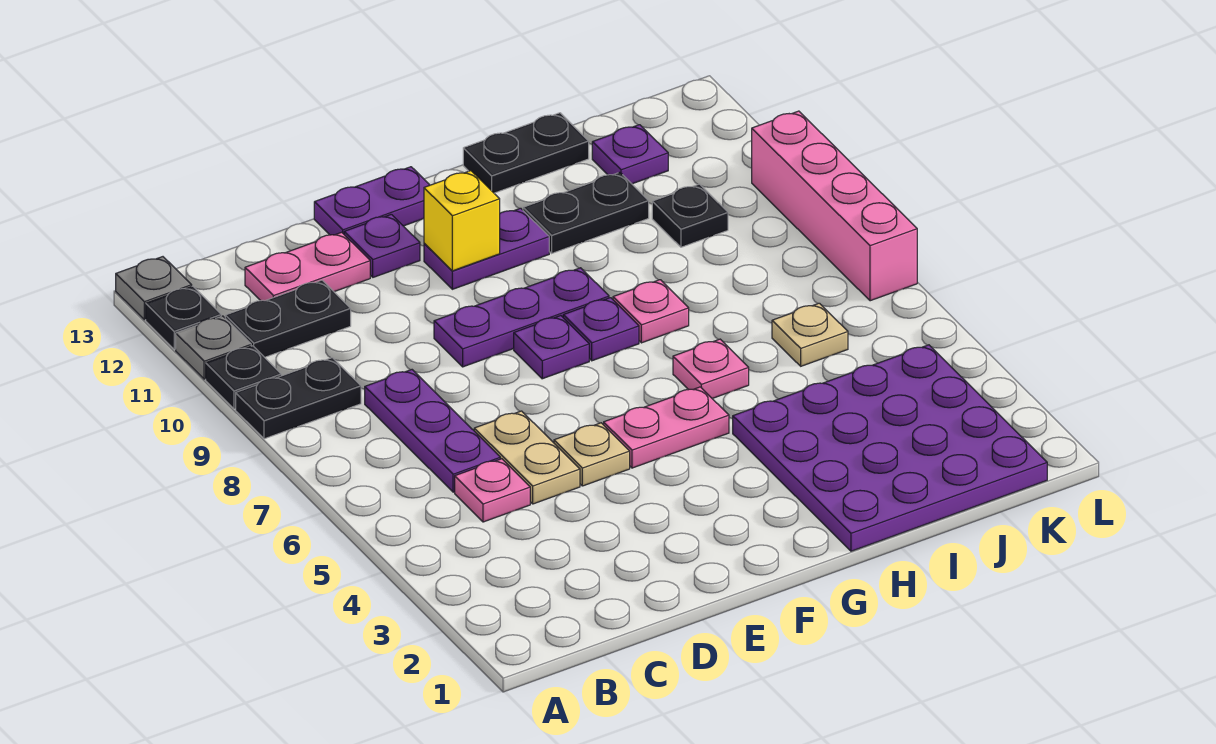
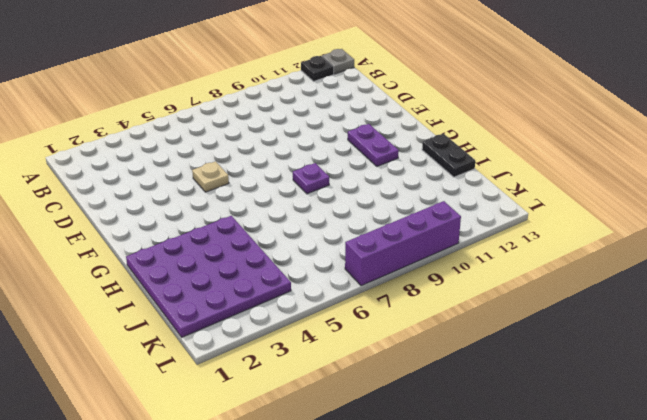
purple brick L7:L10 level 1 -> pink brick L7:L10 level 1
none -> black plate A9:B9 level 1
none -> black plate A10 level 1
none -> grey plate A11 level 1

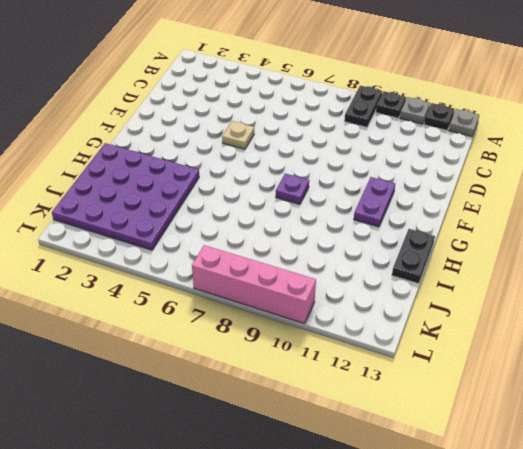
none -> black plate B11:C11 level 1
none -> pink plate C5 level 1
none -> purple plate C6:C8 level 1

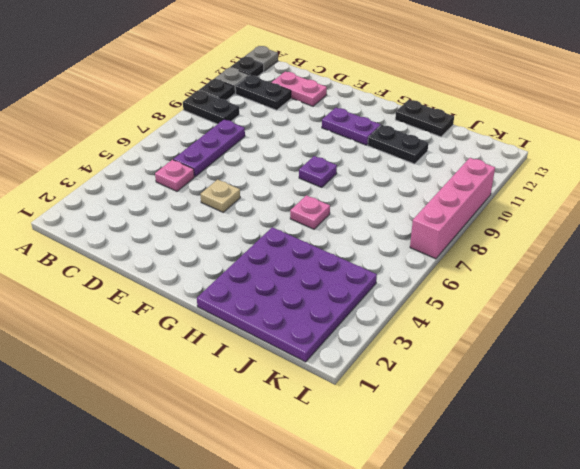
none -> tan plate D5:D6 level 1
none -> purple plate E9:G9 level 1
none -> purple plate E12 level 1

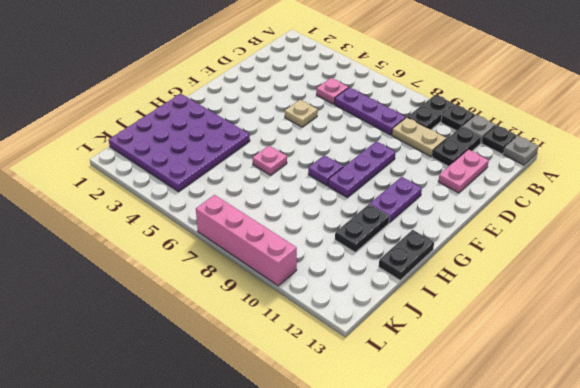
tan plate C9:C10 level 1 -> tan plate D5:D6 level 1
none -> purple plate E12 level 1
none -> purple plate E13:F13 level 1
none -> pink plate F5:G5 level 1

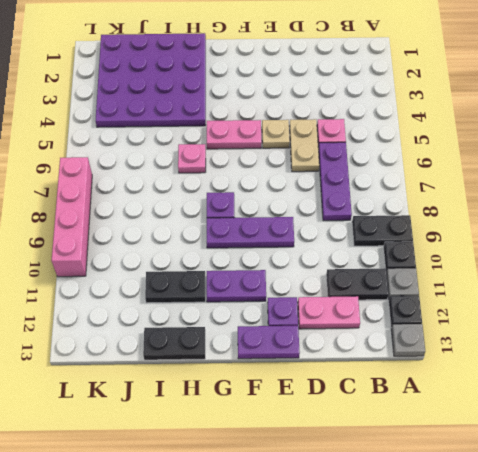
none -> purple plate F8 level 1
none -> pink plate H8 level 1
none -> tan plate J6 level 1

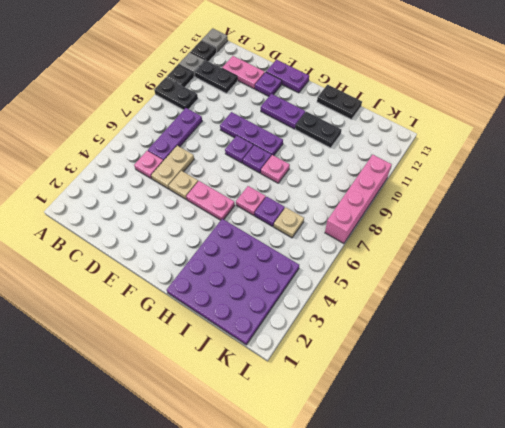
purple plate I6 level 1 -> purple plate J12 level 1
none -> black plate J10 level 1
none -> yellow brick F11 level 2

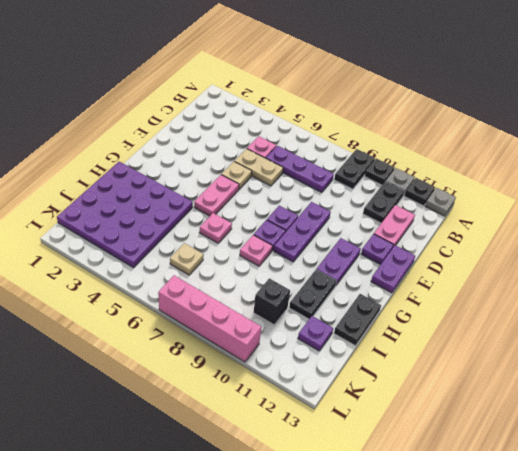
black brick J10 level 1 -> black plate J10 level 1
none -> yellow brick F11 level 2

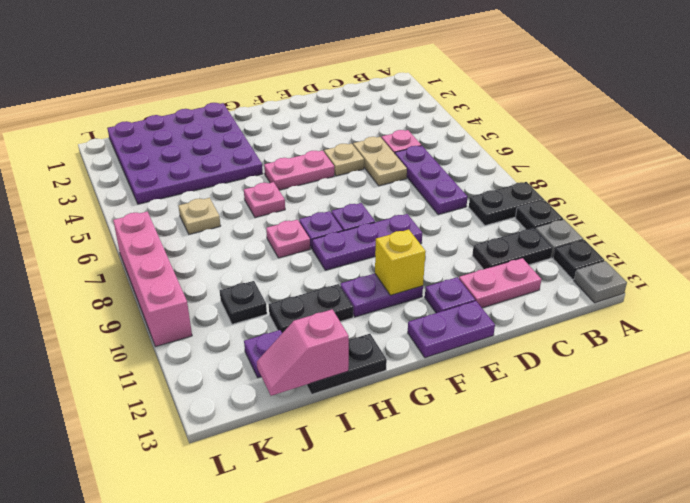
pink slope I13:J13 level 2 top I -> none

